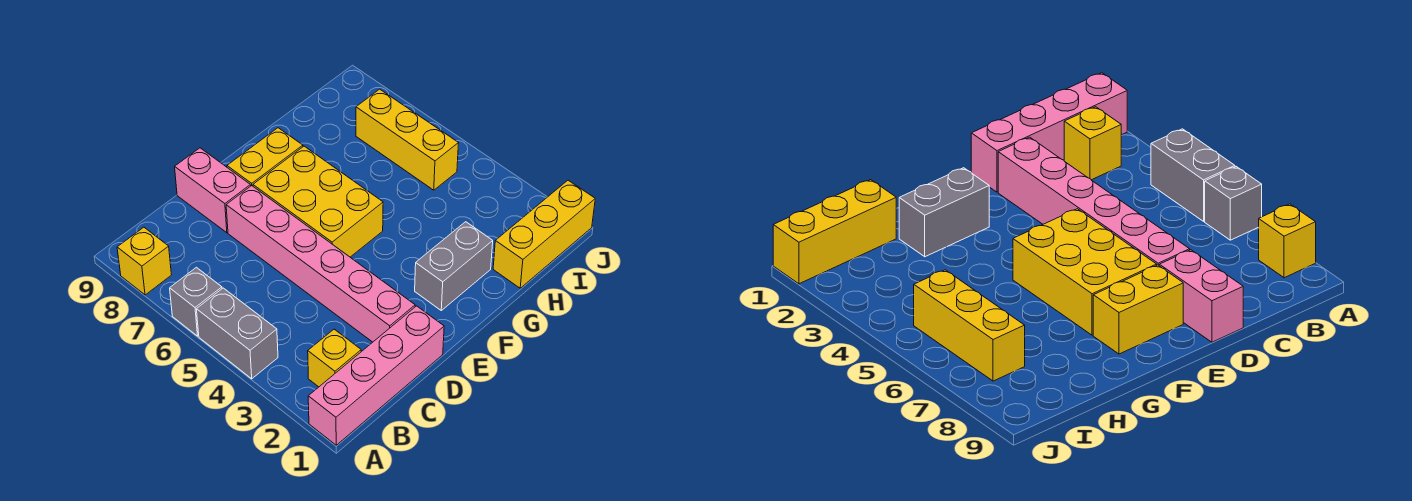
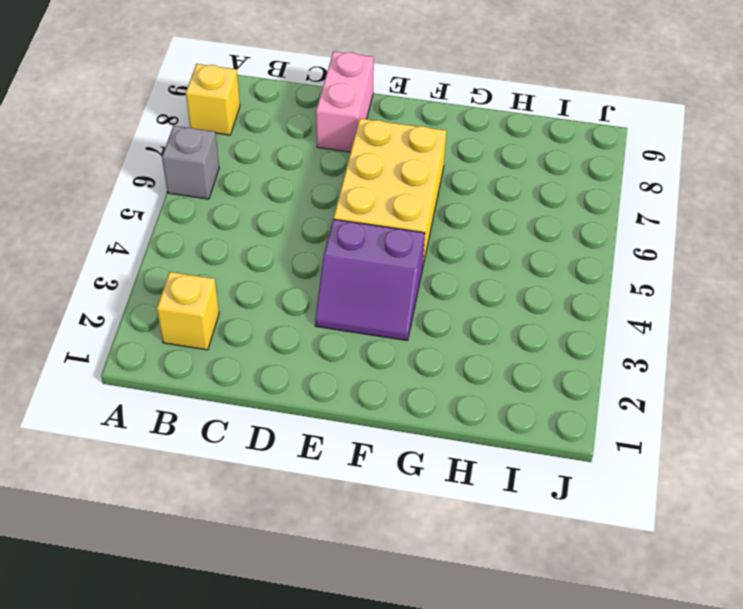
purple slope E3:F4 level 1 top 4 -> none
none -> pink brick A1:D1 level 1
none -> grey brick A4:A5 level 1
none -> pink brick D2:D7 level 1

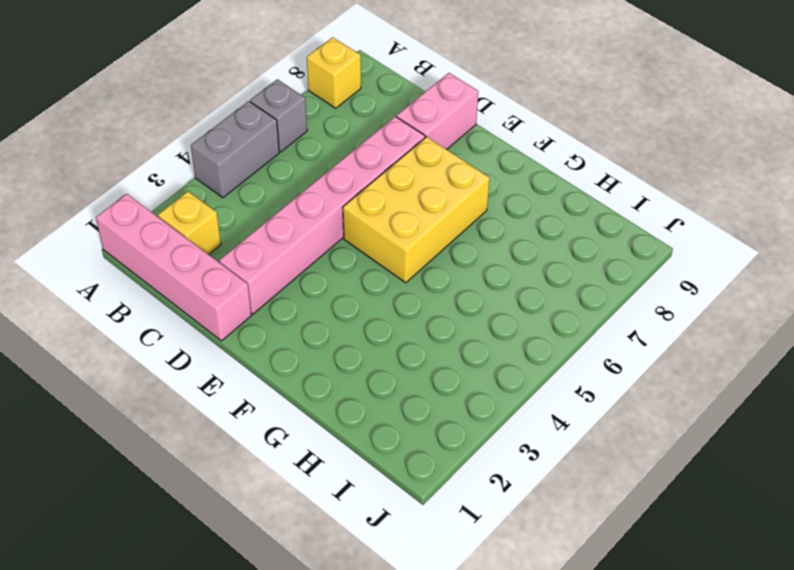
none -> yellow brick E8:F8 level 1
none -> grey brick F2:G2 level 1
none -> yellow brick H1:J1 level 1

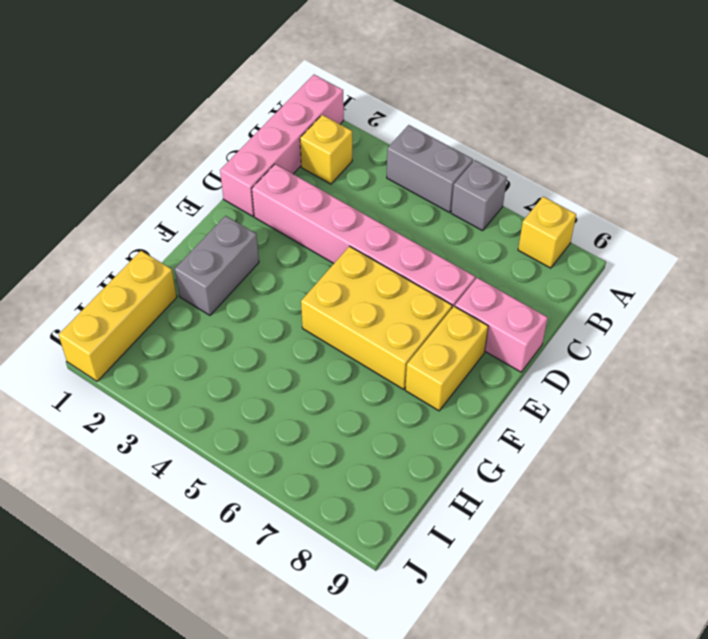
none -> yellow brick I5:I7 level 1

